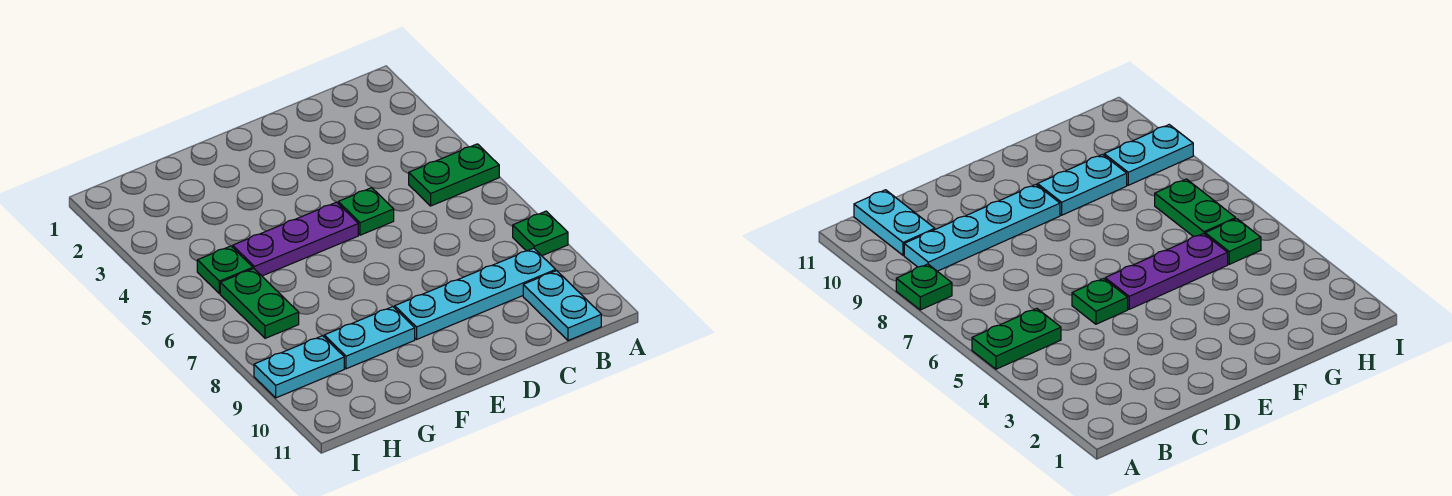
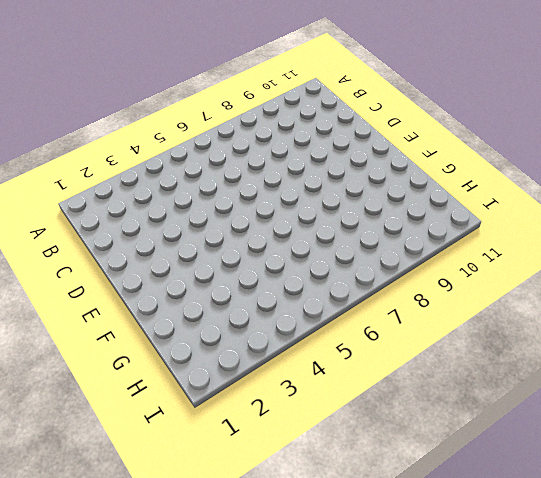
none -> green plate A5:B5 level 1
none -> green plate A8 level 1

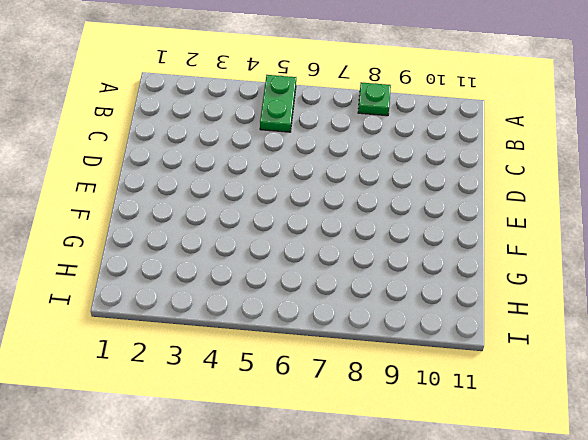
none -> cyan plate B9:E9 level 1
none -> cyan plate B10:B11 level 1

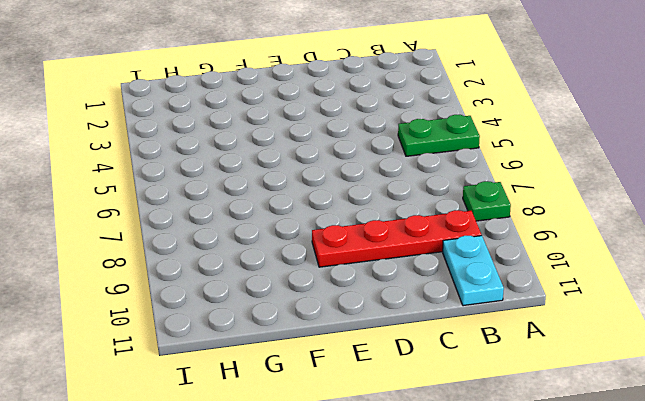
red plate B9:E9 level 1 -> cyan plate B9:E9 level 1
none -> green plate D5 level 1
none -> purple plate E5:G5 level 1

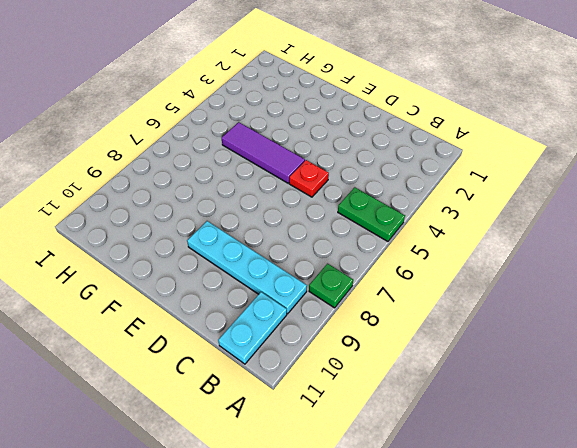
red plate D5 level 1 -> green plate D5 level 1
purple tile E5:G5 level 1 -> purple plate E5:G5 level 1
none -> cyan plate F9:G9 level 1
none -> green plate H5 level 1

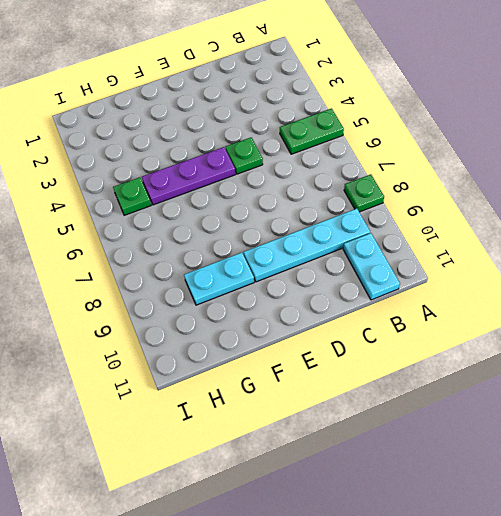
none -> green plate H6:H7 level 1
none -> cyan plate H9:I9 level 1

